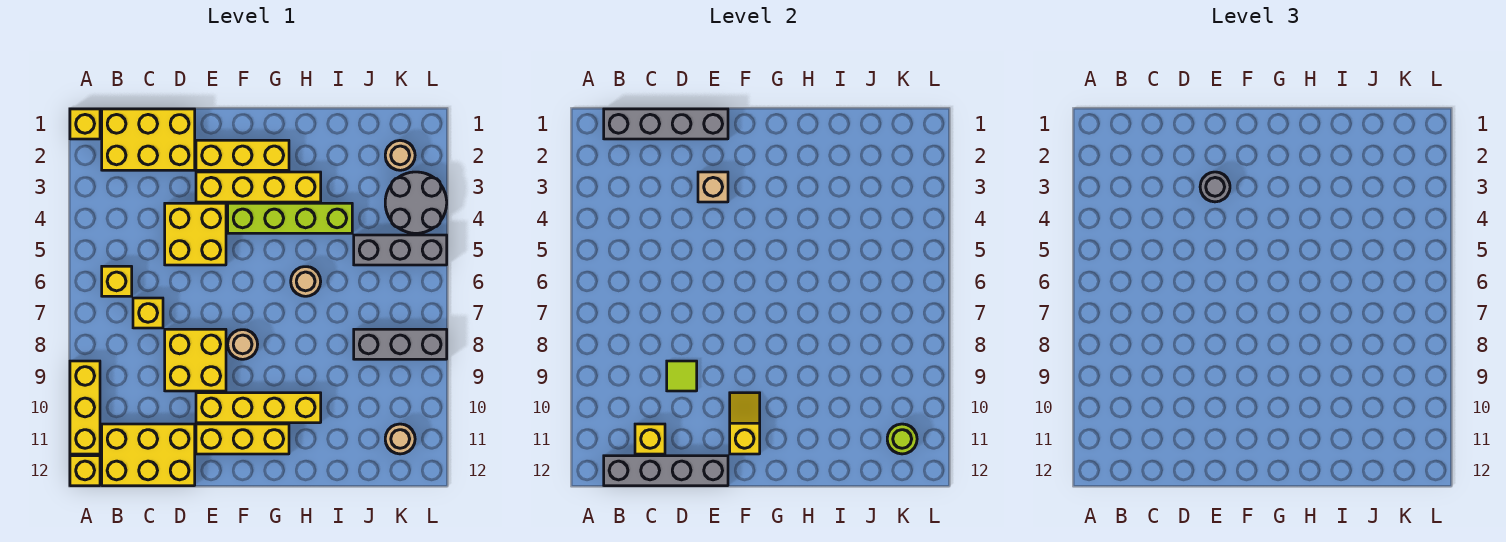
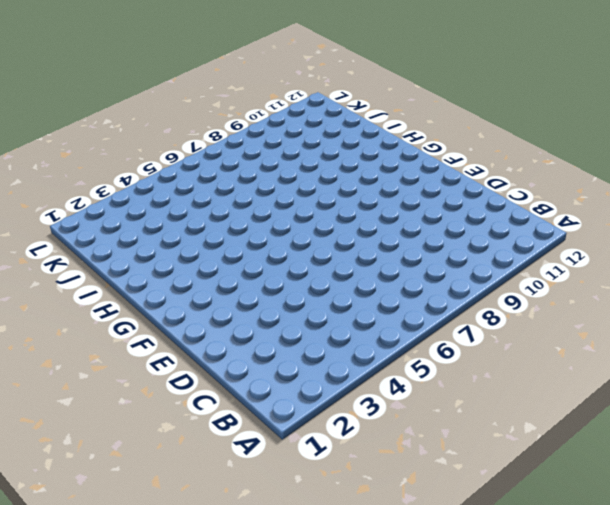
none -> yellow brick A1 level 1
none -> yellow brick A9:A11 level 1
none -> yellow brick A12 level 1

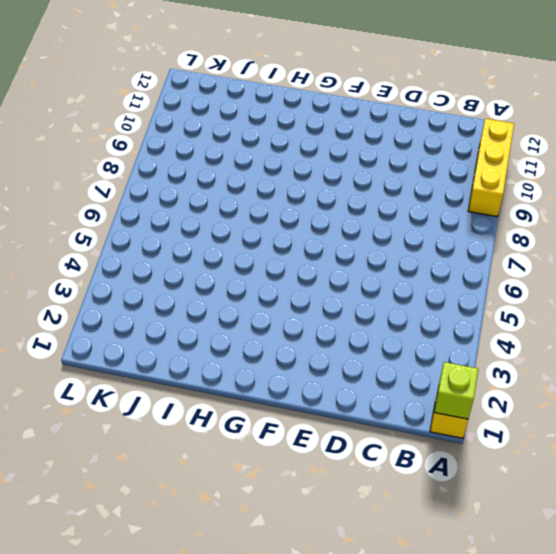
lime brick A1 level 2 -> none
none -> yellow brick A12 level 1
none -> yellow brick B1:D2 level 1
none -> yellow brick B6 level 1

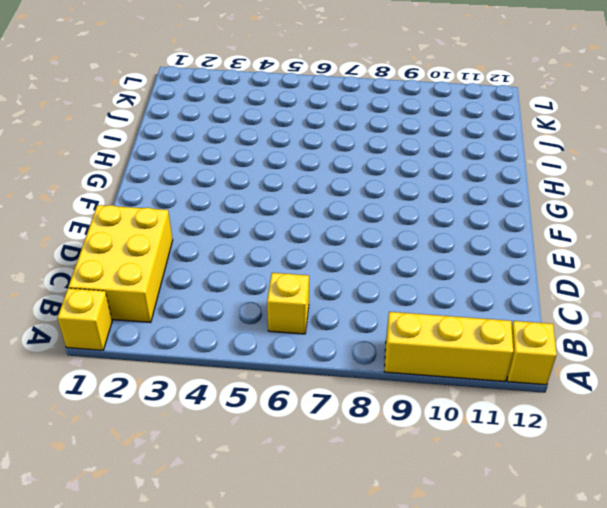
none -> yellow brick B11:D12 level 1
none -> yellow brick C7 level 1
none -> yellow brick D4:E5 level 1

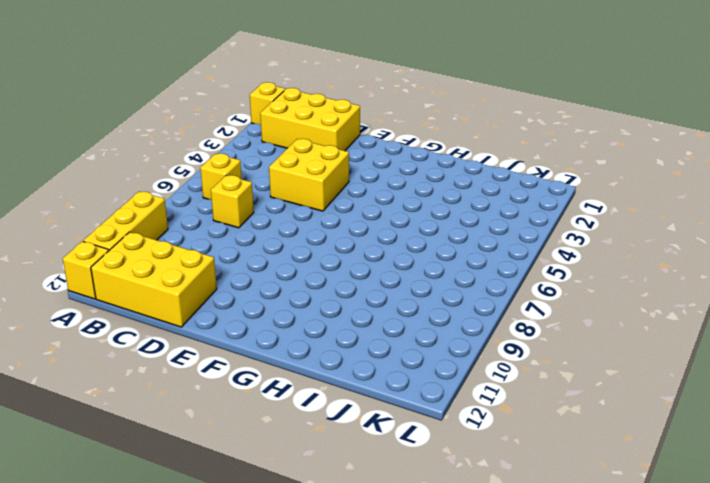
none -> yellow brick D8:E9 level 1
none -> yellow brick E2:G2 level 1
none -> yellow brick E3:H3 level 1

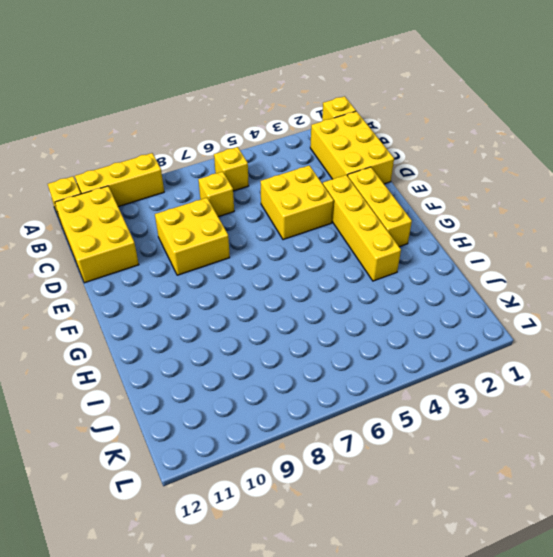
none -> yellow brick E10:H10 level 1
none -> yellow brick E11:G11 level 1
none -> lime brick F4:I4 level 1

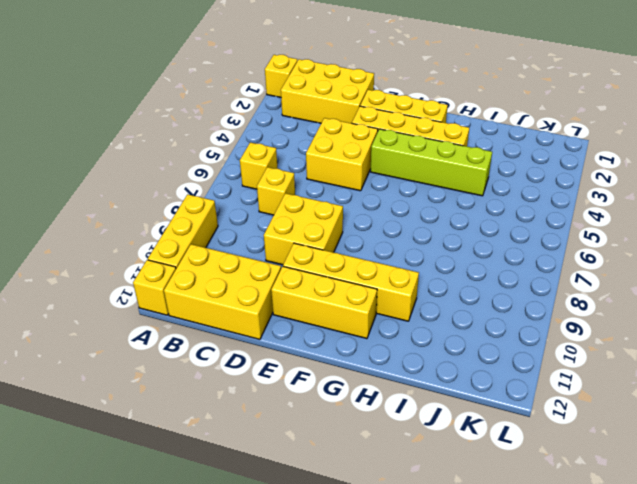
none -> tan round brick F8 level 1
none -> tan round brick H6 level 1
none -> grey brick J5:L5 level 1

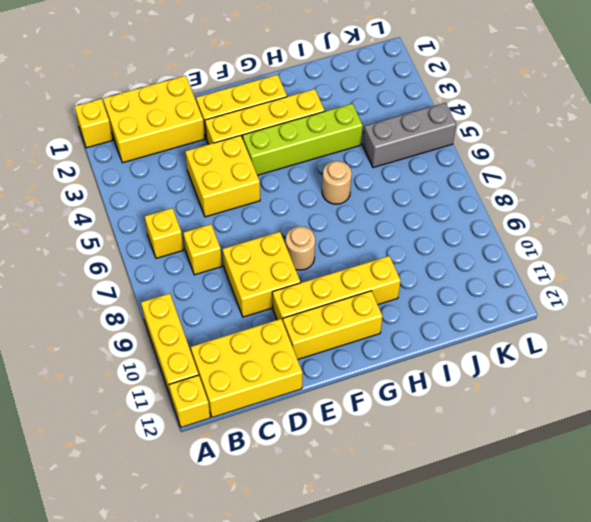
none -> grey brick J8:L8 level 1
none -> tan round brick K2 level 1
none -> grey round brick K3:L4 level 1

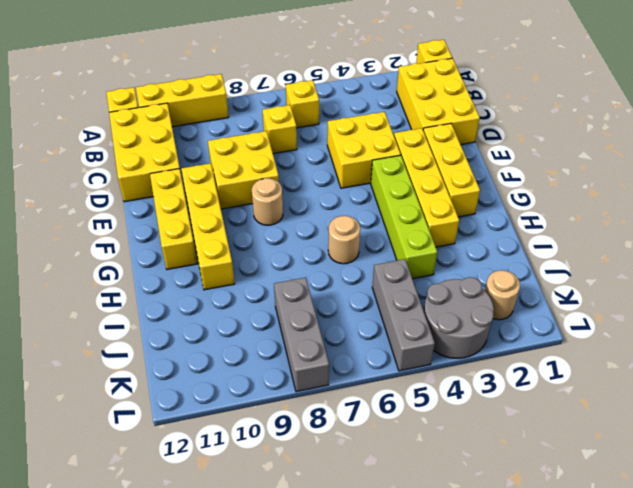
none -> tan round brick K11 level 1
none -> grey brick B1:E1 level 2
none -> grey brick B12:E12 level 2

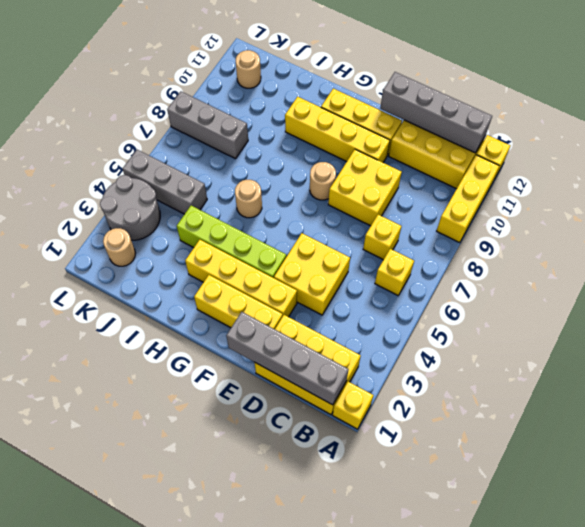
none -> yellow brick C11 level 2
none -> lime tile D9 level 2
none -> tan brick E3 level 2

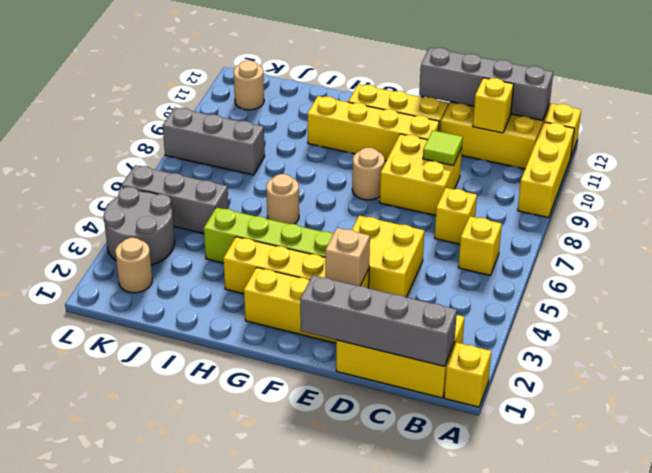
none -> yellow slope F10:F11 level 2 top 11
none -> lime round brick K11 level 2
none -> grey round brick E3 level 3

